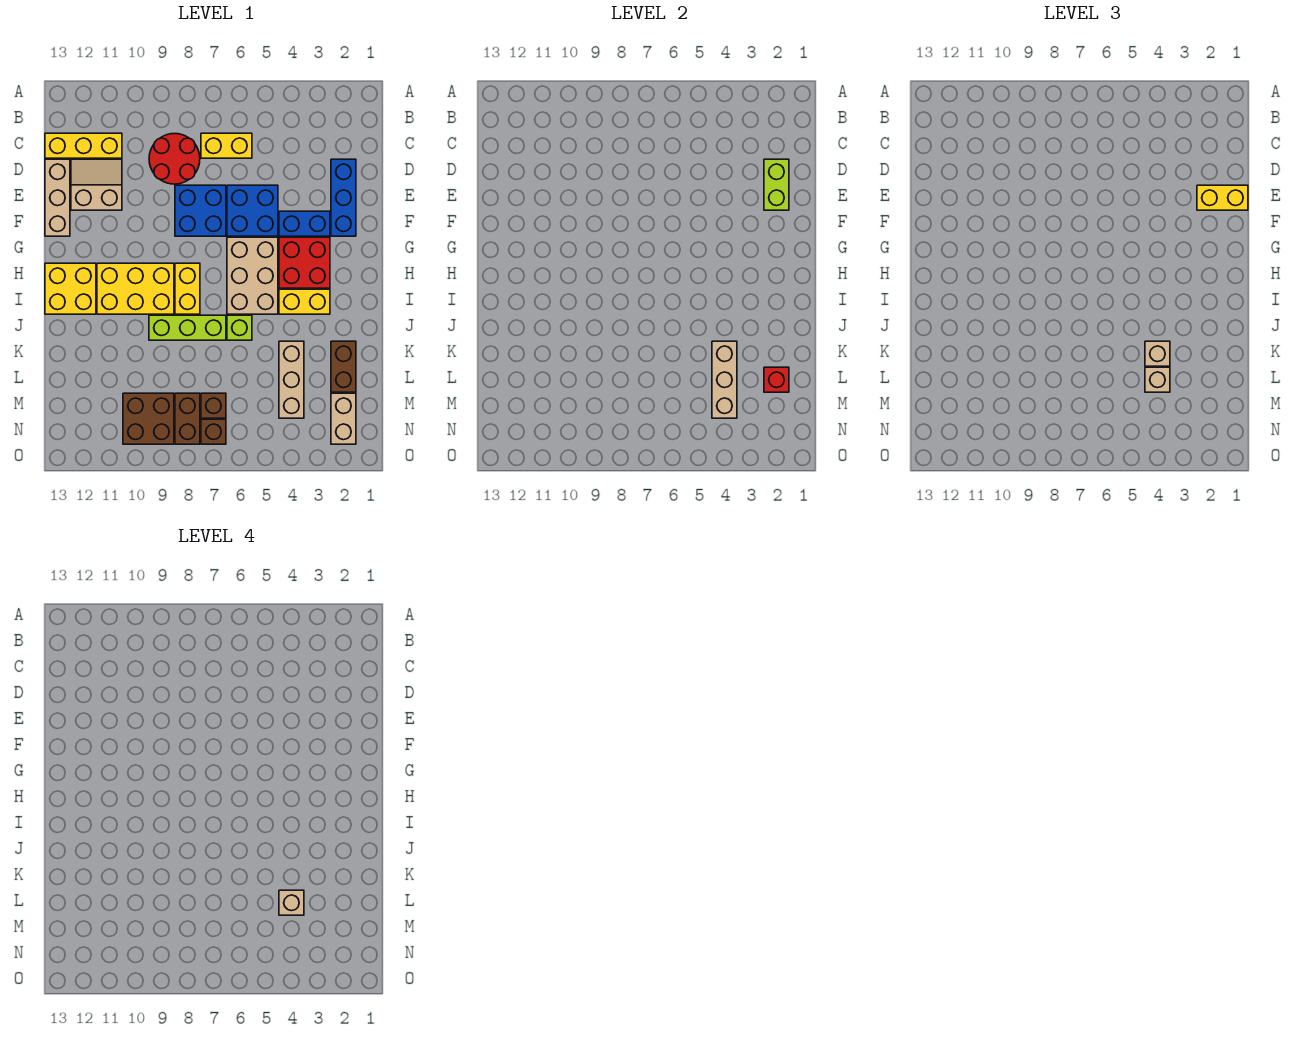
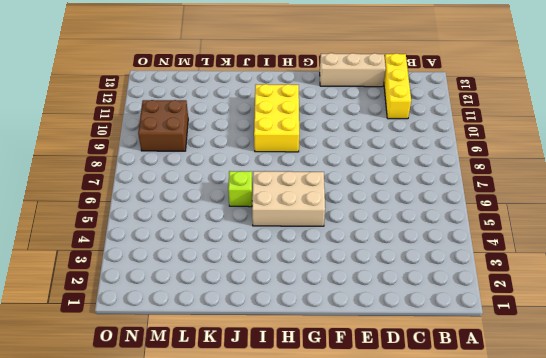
none -> yellow brick C6:C7 level 1
none -> red round brick C8:D9 level 1
none -> blue brick D2:F2 level 1
none -> tan slope D11:E12 level 1 top E

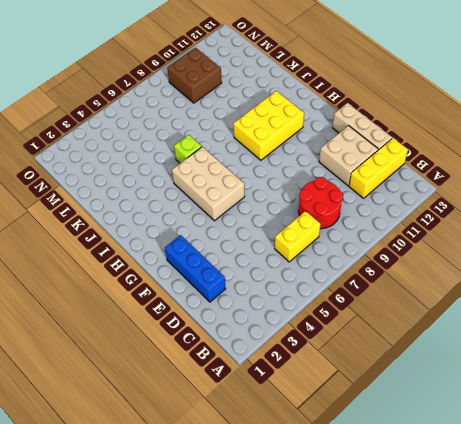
tan brick D11:E12 level 1 -> tan slope D11:E12 level 1 top E
none -> blue brick E5:F6 level 1
none -> blue brick E7:F8 level 1
none -> blue brick F3:F4 level 1
none -> red brick G3:H4 level 1

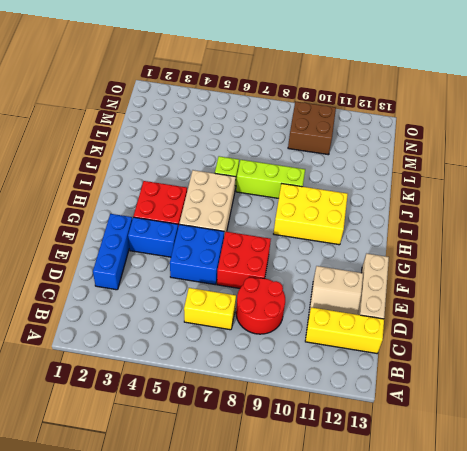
red brick E7:F8 level 1 -> blue brick E7:F8 level 1
none -> yellow brick H8:I8 level 1
none -> yellow brick H12:I13 level 1
none -> yellow brick I3:I4 level 1
none -> brown brick K2:L2 level 1

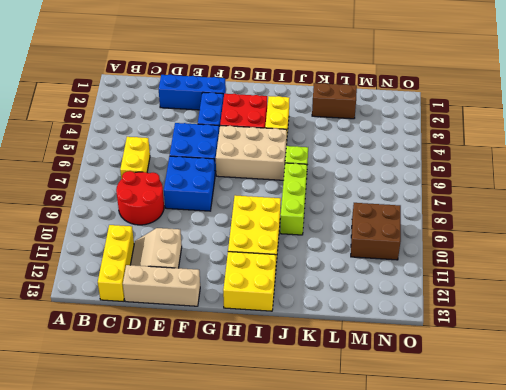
none -> yellow brick H8:I8 level 1
none -> tan brick K4:M4 level 1
none -> tan brick M2:N2 level 1
none -> brown brick M7 level 1

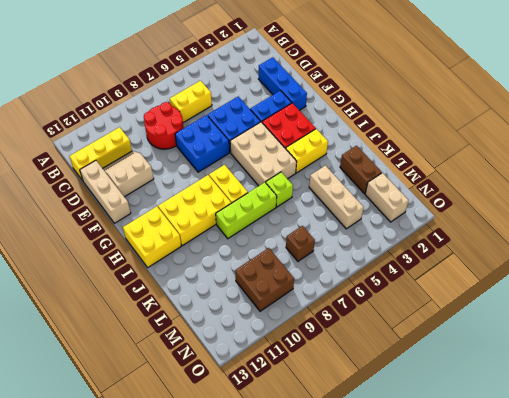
none -> brown brick M8:N8 level 1
none -> brown brick N7 level 1
none -> lime brick D2:E2 level 2
none -> tan brick K4:M4 level 2

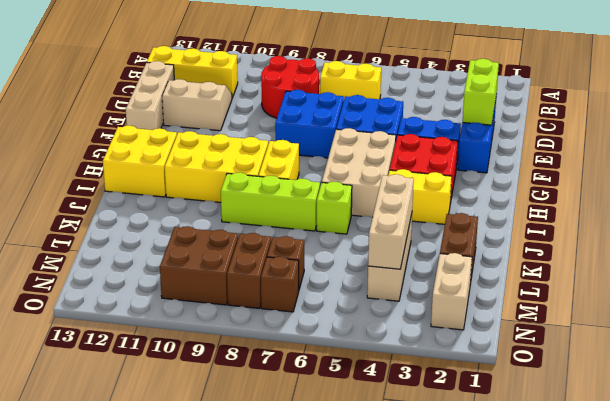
none -> red brick L2 level 2
none -> yellow brick E1:E2 level 3
none -> tan brick K4 level 3
none -> tan brick L4 level 3

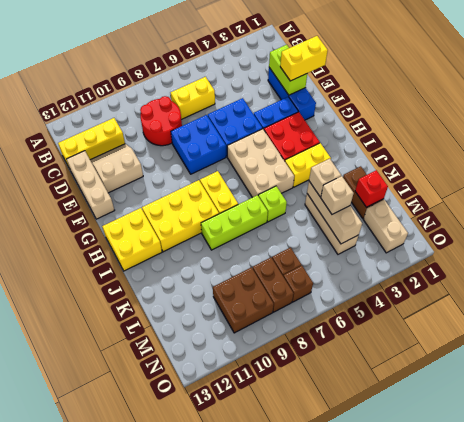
none -> tan brick L4 level 4

